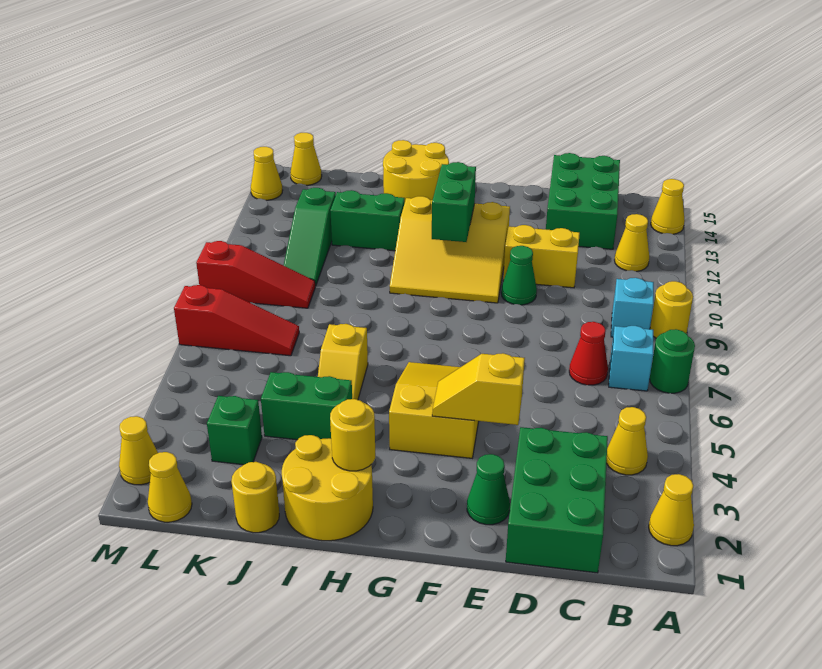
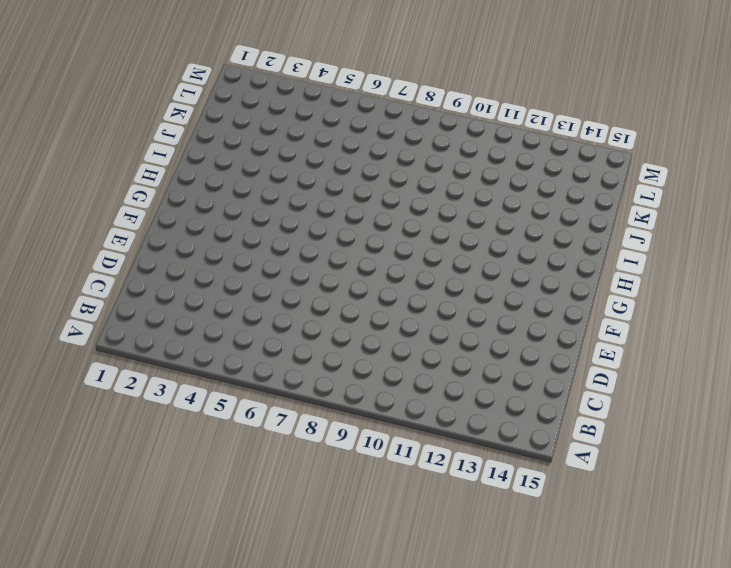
none -> yellow cone A2 level 1
none -> green round brick A7 level 1
none -> yellow round brick A9 level 1
none -> yellow cone A14 level 1

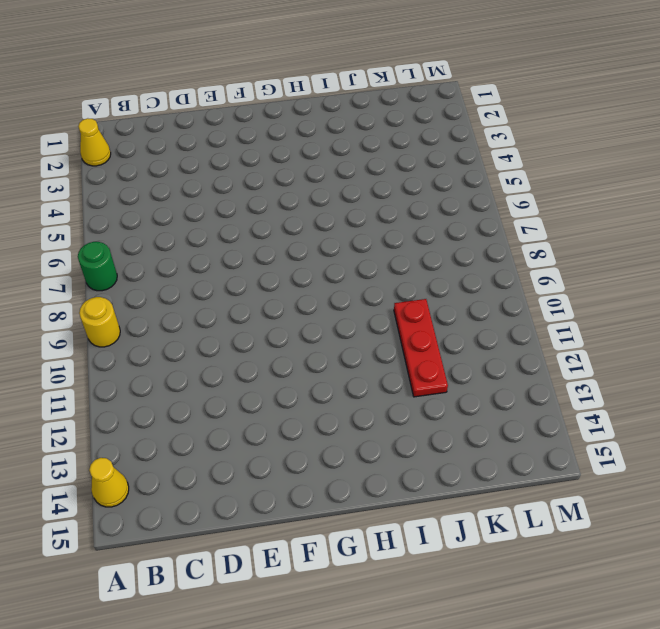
red plate J10:J12 level 1 -> green brick I12:J12 level 1
none -> yellow cone B4 level 1
none -> cyan brick B7 level 1
none -> cyan brick B9 level 1
none -> yellow cone B12 level 1

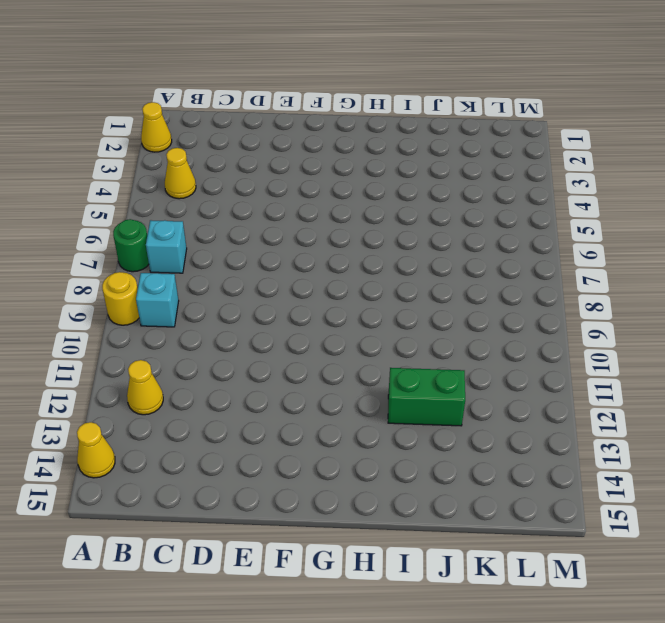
none -> green brick C1:D3 level 1
none -> red cone C7 level 1
none -> green brick C13:D15 level 1
none -> yellow brick D11:E11 level 1

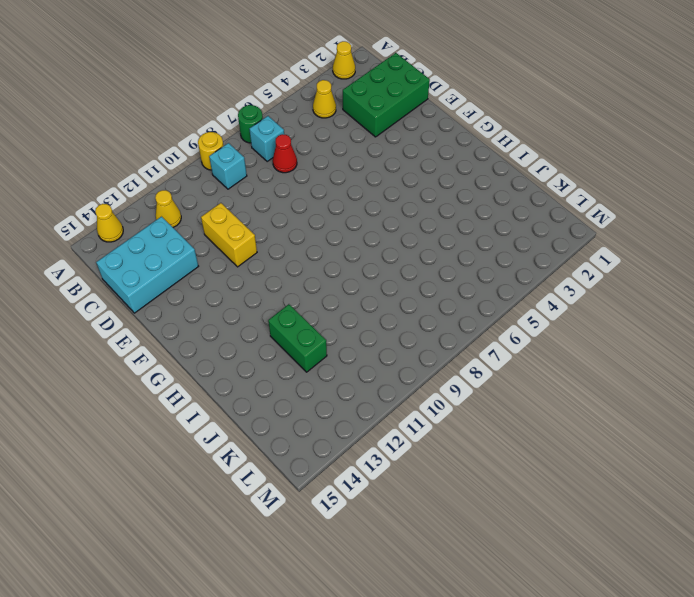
cyan brick C13:D15 level 1 -> green brick C13:D15 level 1
none -> green cone E2 level 1
none -> green cone E10 level 1
none -> yellow slope F4:G6 level 1 top 4
none -> yellow slope F10:H12 level 1 top 12

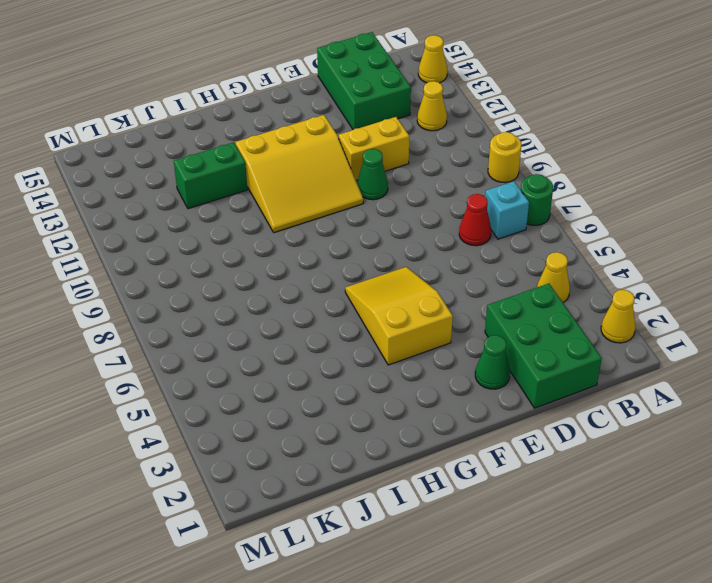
none -> cyan brick B9 level 1
none -> yellow round brick H1:I2 level 1
none -> yellow round brick H14:I15 level 1
none -> green brick I4:J4 level 1

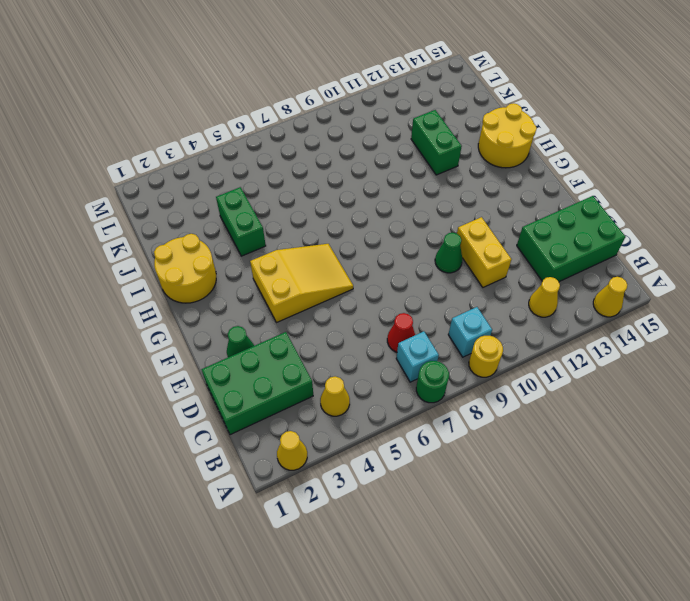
none -> yellow slope F10:H12 level 1 top 12
none -> yellow slope I5:I6 level 1 top 6
none -> yellow round brick J1 level 1
none -> green brick K3 level 1

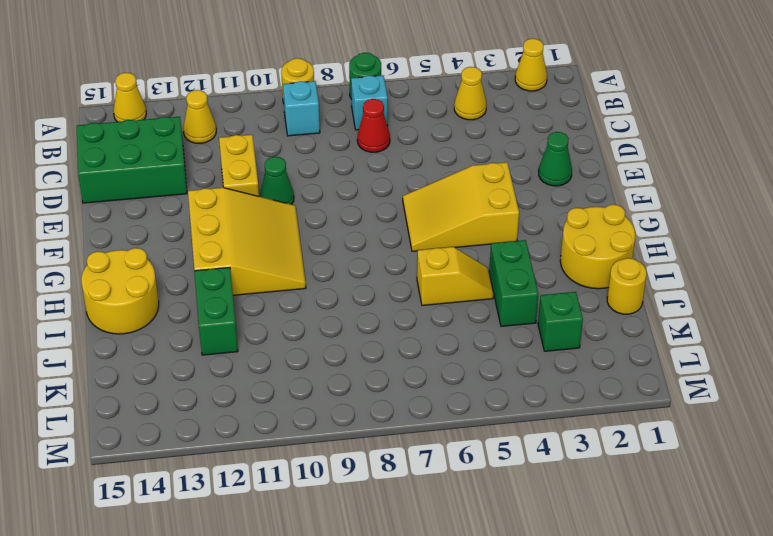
none -> green brick C1:D3 level 1
none -> red slope K7:M7 level 1 top M
none -> red slope K9:M9 level 1 top M
none -> green slope K10:K12 level 1 top 12

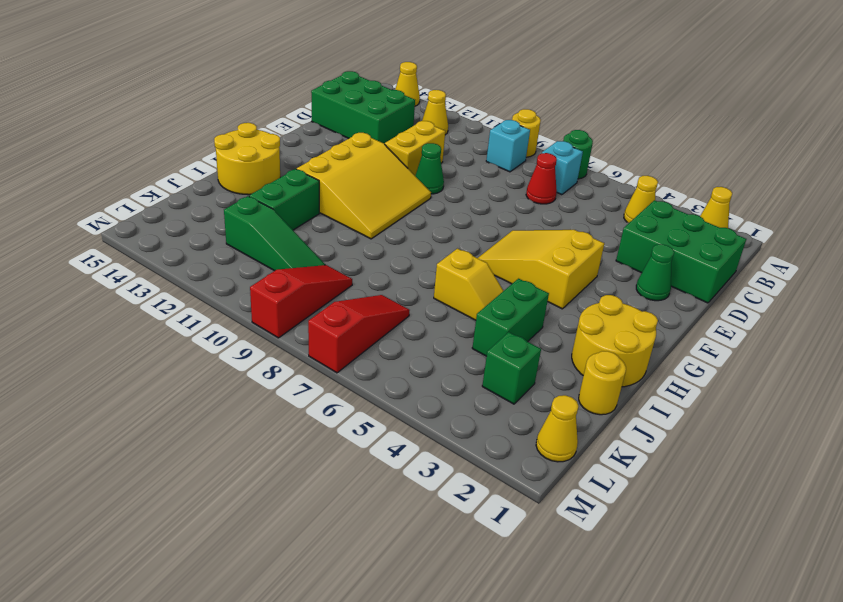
none -> yellow cone L15 level 1
none -> yellow cone M2 level 1
none -> yellow cone M14 level 1
none -> yellow slope E4:F4 level 2 top E

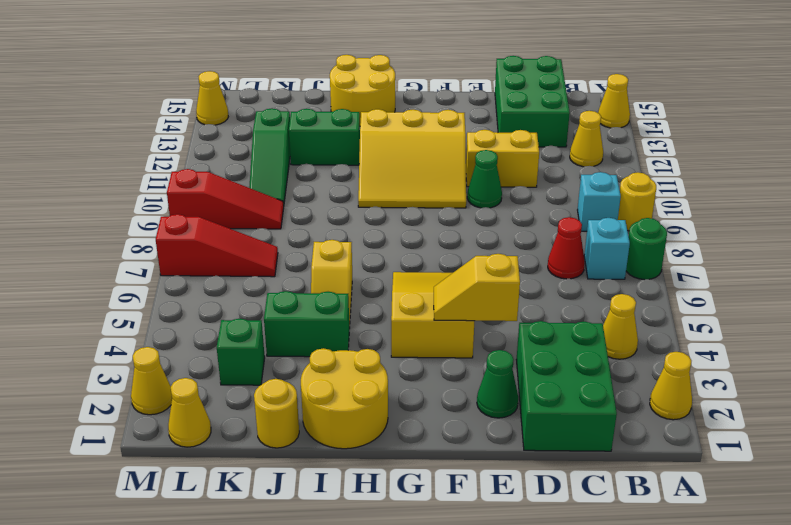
none -> yellow cone L15 level 1
none -> green brick G11:G12 level 2
none -> yellow round brick H2 level 2

